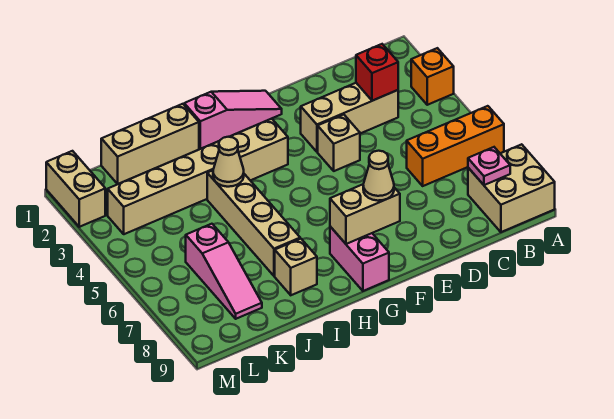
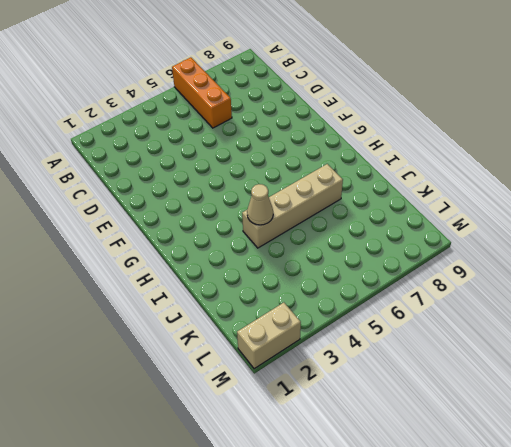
none -> orange brick A3 level 1
none -> tan brick A8:B9 level 1
none -> tan brick C3:E3 level 1

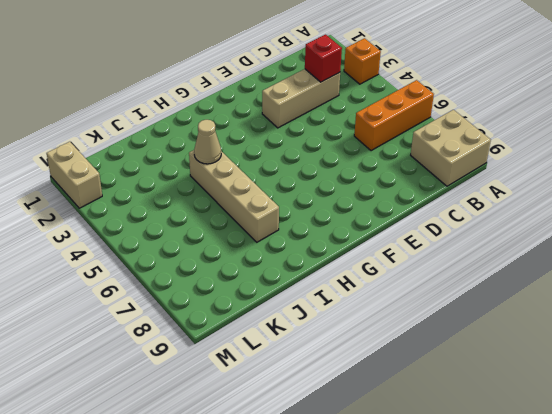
none -> tan brick E4 level 1
none -> pink slope F1:H1 level 1 top H
none -> tan brick G3:L3 level 1

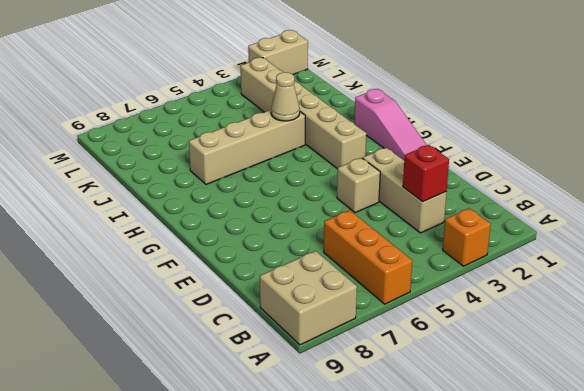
none -> pink brick G8:G9 level 1
none -> tan brick I1:K1 level 1
none -> tan brick I8 level 1

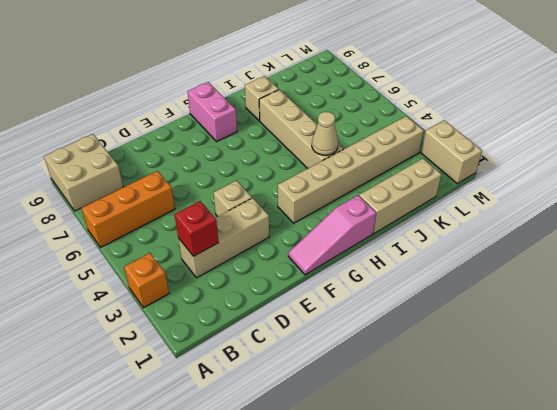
none -> pink slope K6:K8 level 1 top 6
none -> pink plate B8 level 2
none -> tan brick F8:G8 level 2

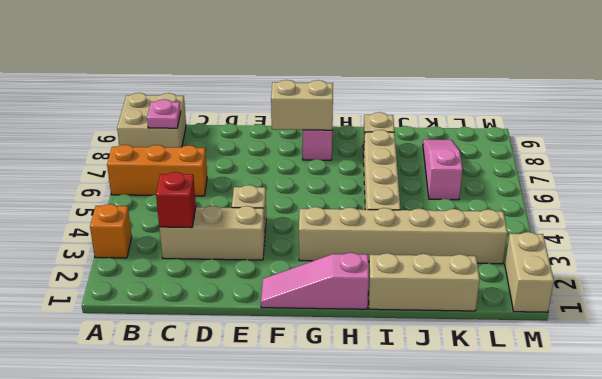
none -> tan cone I4 level 2
none -> tan cone F8 level 3

